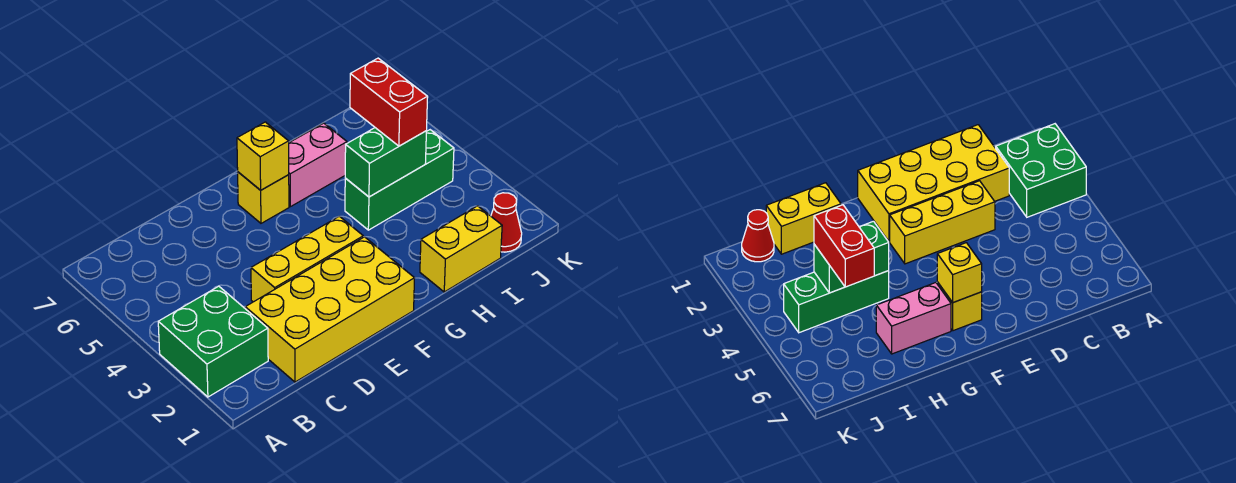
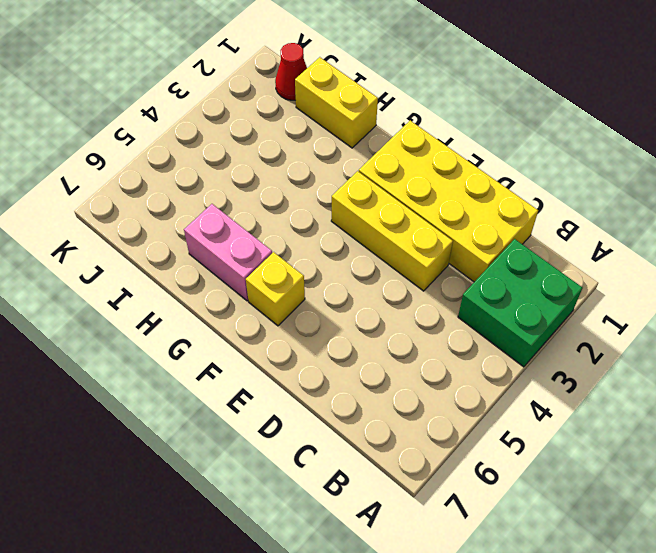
none -> green brick H4:J4 level 1
none -> yellow brick F6 level 2

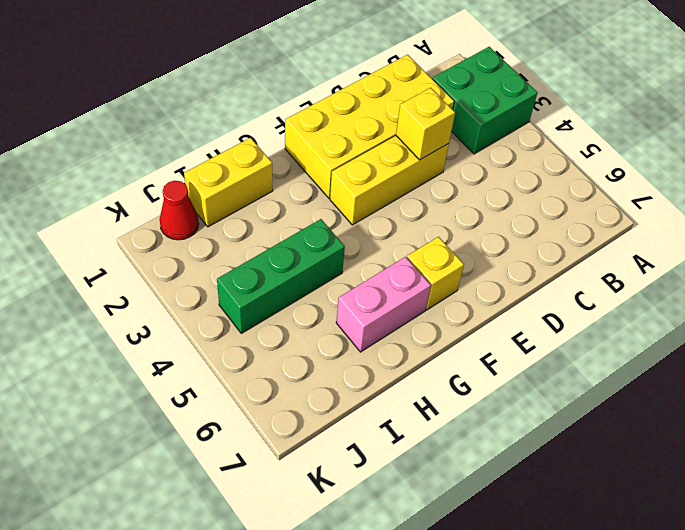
yellow brick D3 level 2 -> yellow brick F6 level 2
none -> green brick H4:I4 level 2
none -> red brick I4:I5 level 3

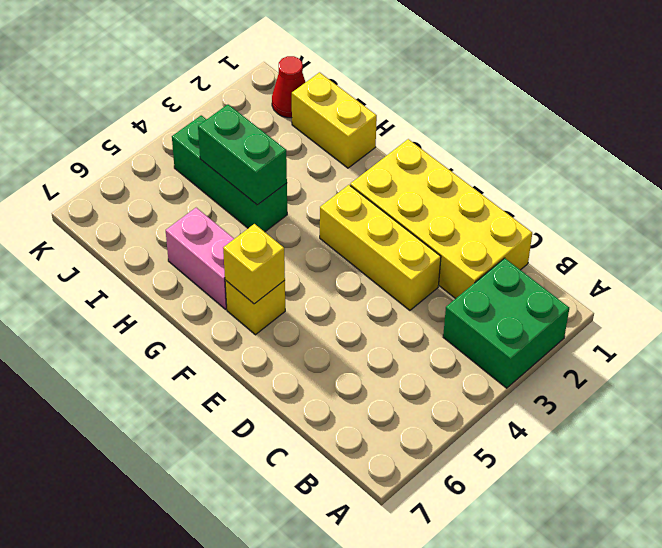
none -> red brick I4:I5 level 3

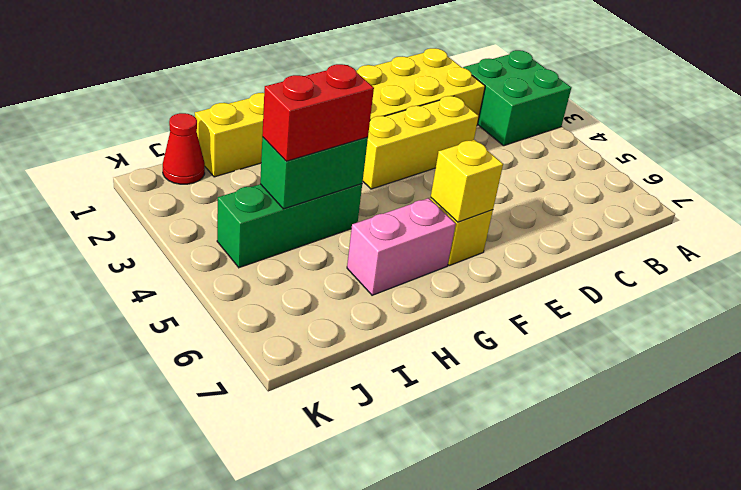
red brick H4:I4 level 3 -> red brick I4:I5 level 3

